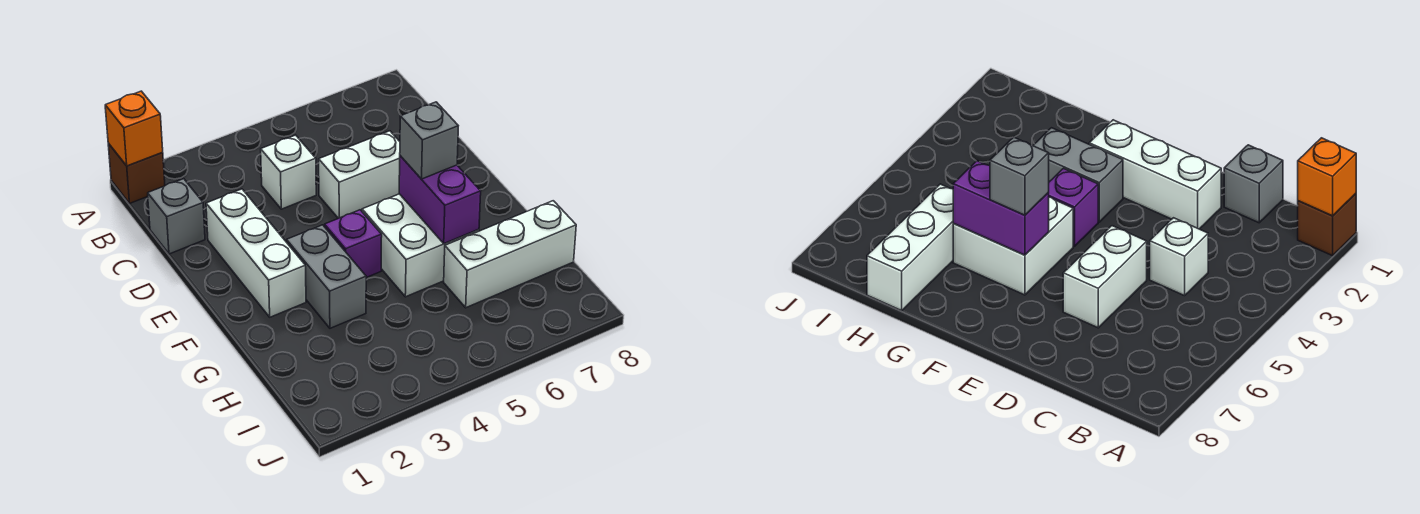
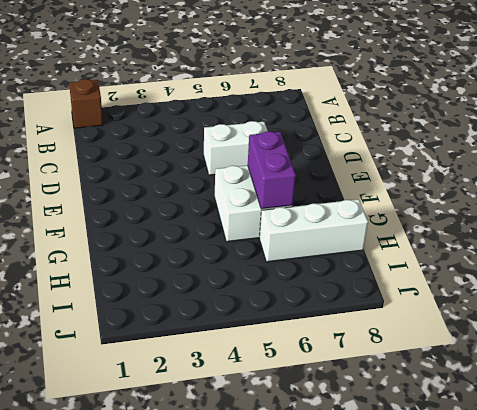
none -> grey brick C1 level 1
none -> white brick C4 level 1
none -> white brick D2:F2 level 1

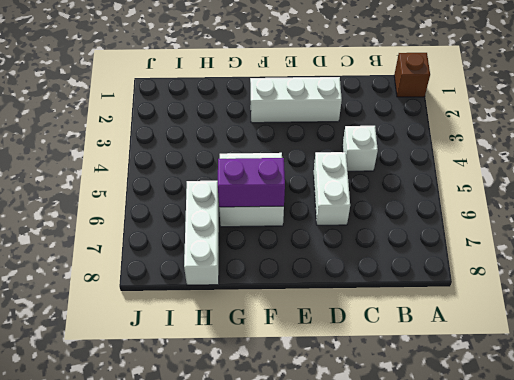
none -> grey brick C1 level 1
none -> grey brick F3:G3 level 1
none -> purple brick F4 level 1

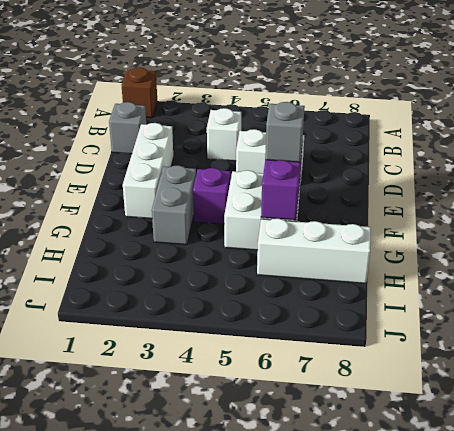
none -> orange brick A1 level 2

